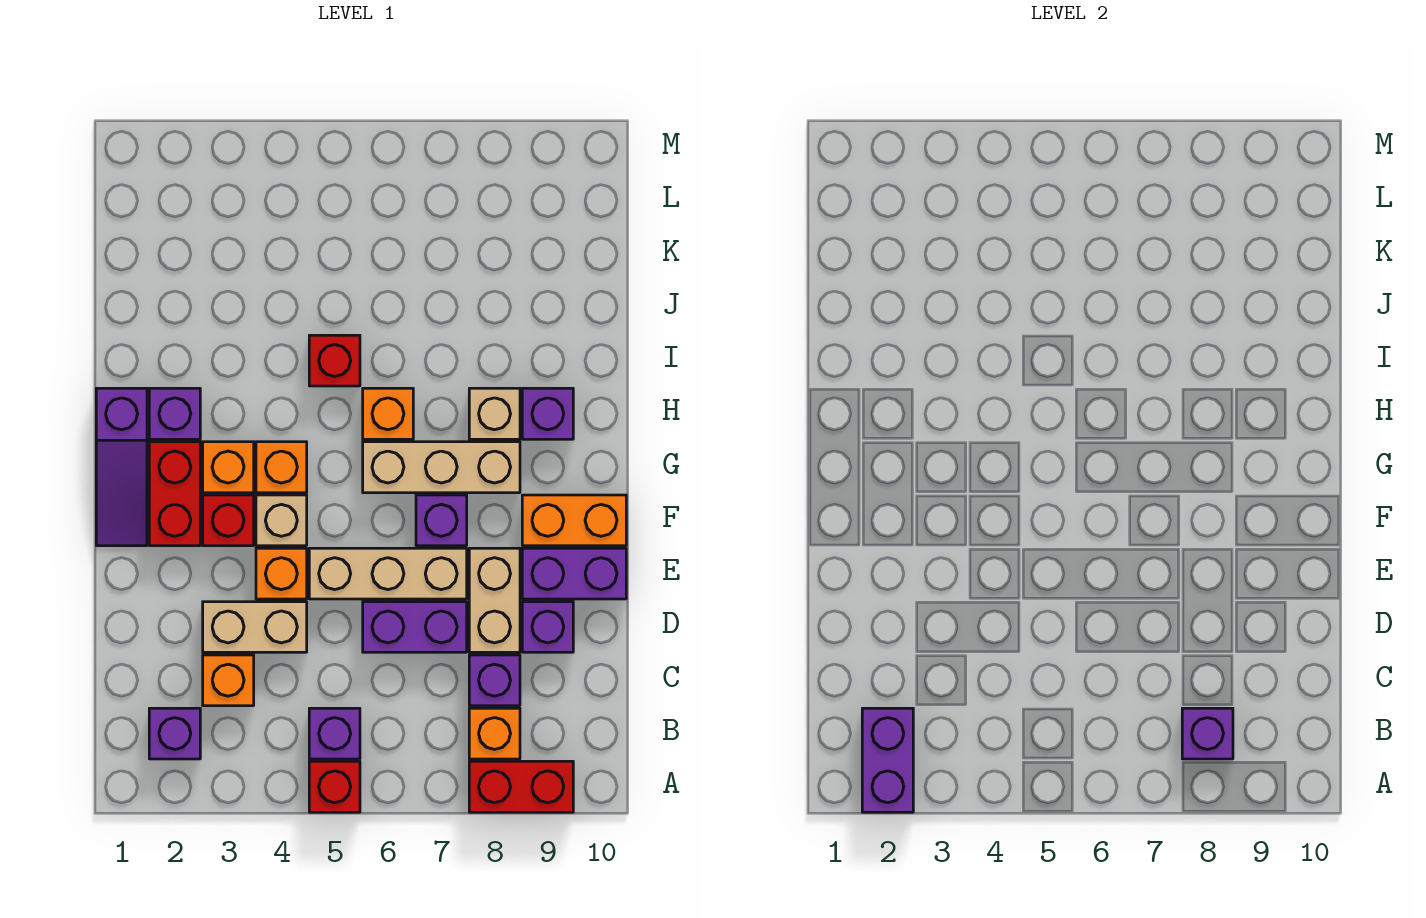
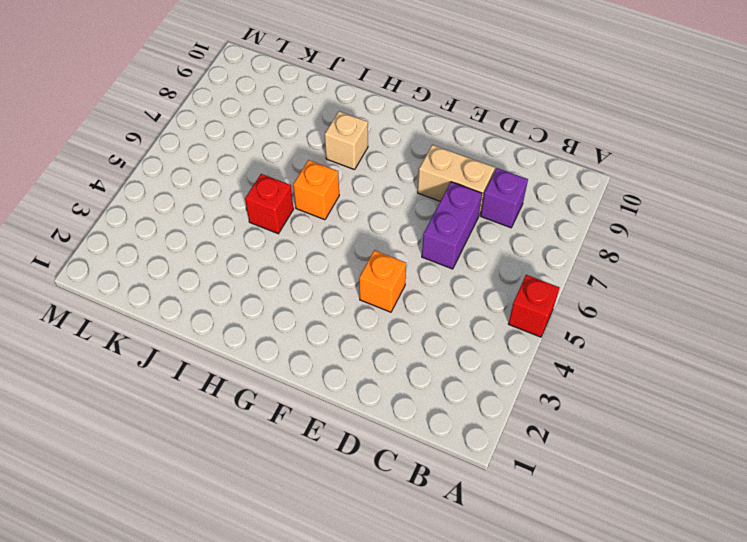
none -> red brick A8:A9 level 1
none -> purple brick B2 level 1
none -> purple brick B5 level 1
none -> orange brick B8 level 1

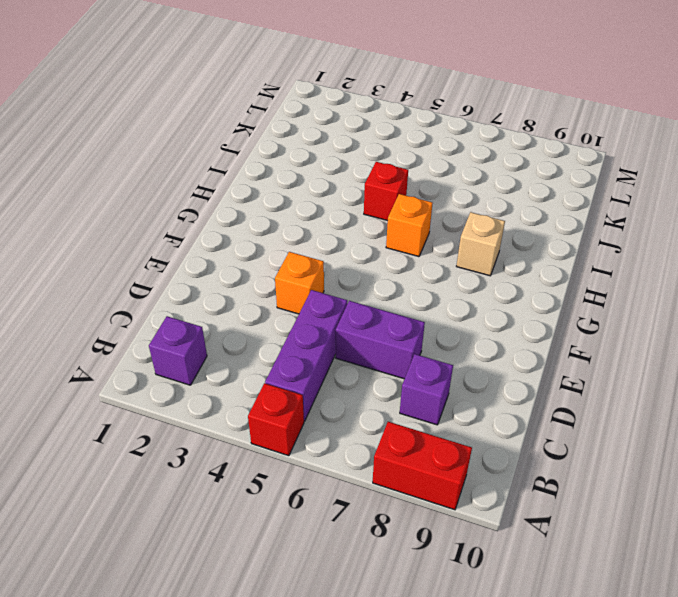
purple brick B5:D5 level 1 -> purple brick B5 level 1
none -> orange brick B8 level 1
none -> orange brick C3 level 1
none -> tan brick D3:D4 level 1
none -> tan brick D8:E8 level 1

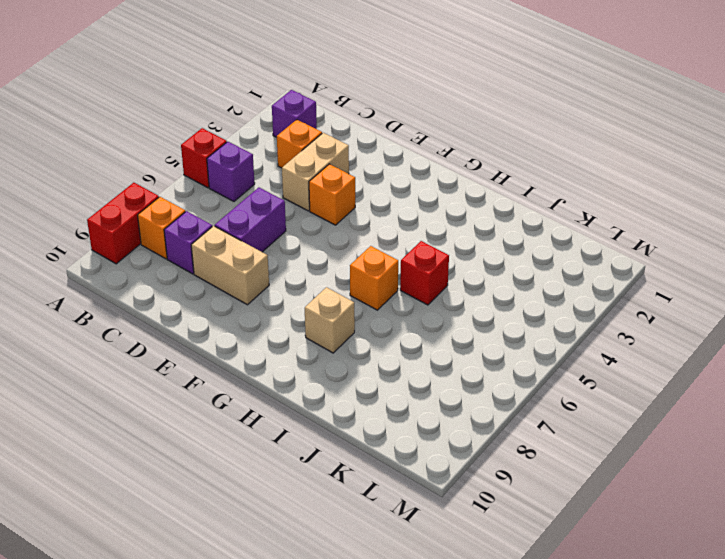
none -> purple brick D9 level 1
none -> tan brick E5:E7 level 1
none -> purple brick E9:E10 level 1
none -> purple slope F1:H1 level 1 top H

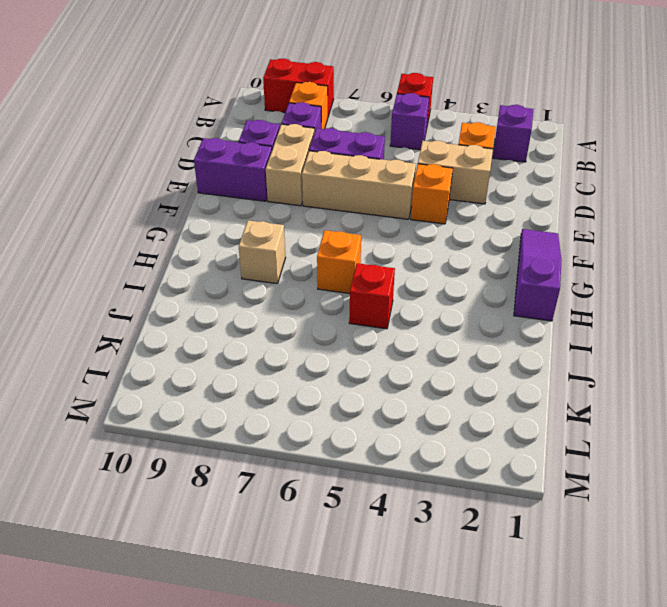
none -> red brick F2:G2 level 1
none -> red brick F3 level 1
none -> tan brick F4 level 1
none -> purple brick F7 level 1

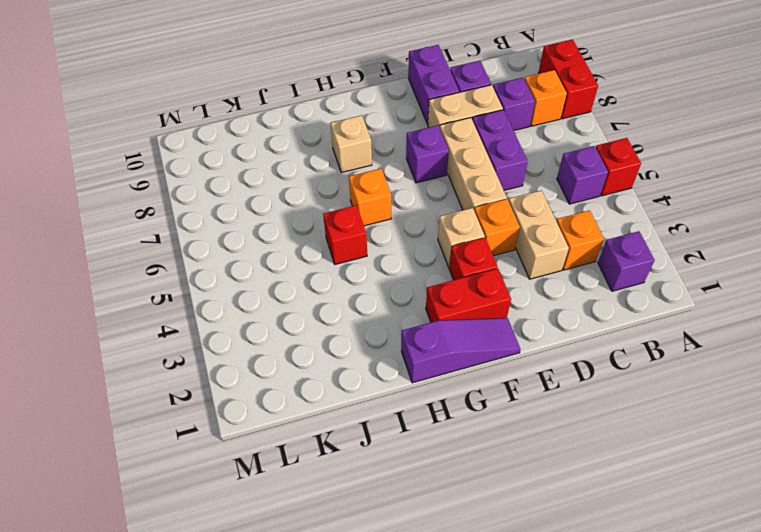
none -> orange brick F9:F10 level 1
none -> orange brick G3 level 1
none -> orange brick G4 level 1
none -> tan brick G6:G8 level 1

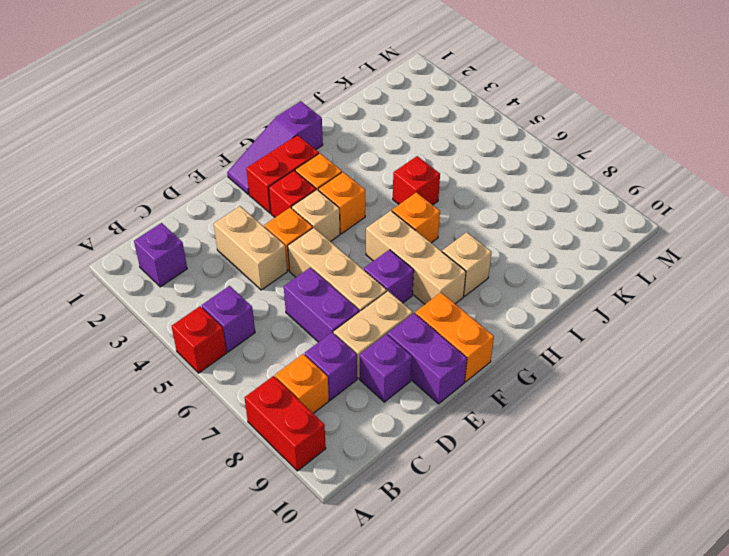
none -> orange brick C3 level 1
none -> purple brick H2 level 1
none -> purple brick H9 level 1
none -> purple brick A2:B2 level 2

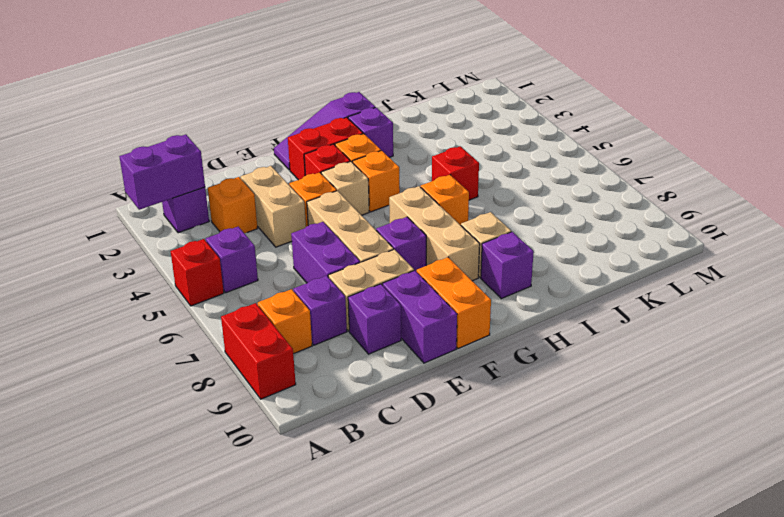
none -> purple brick B8 level 2

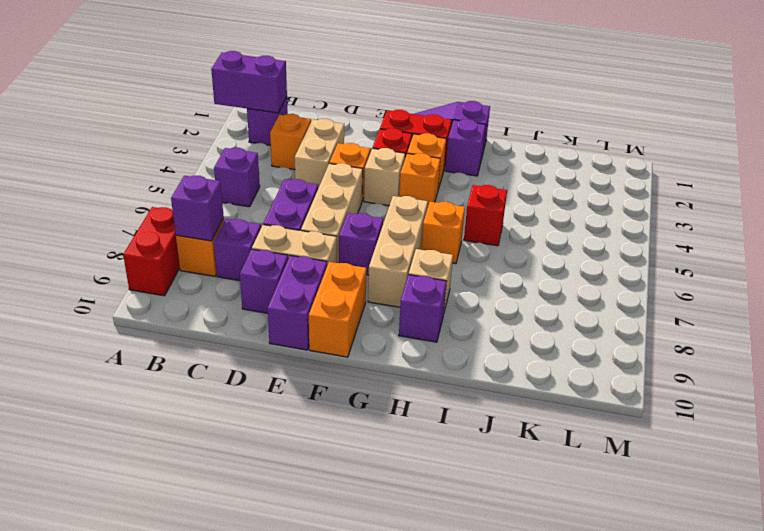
none -> red brick A5 level 1

